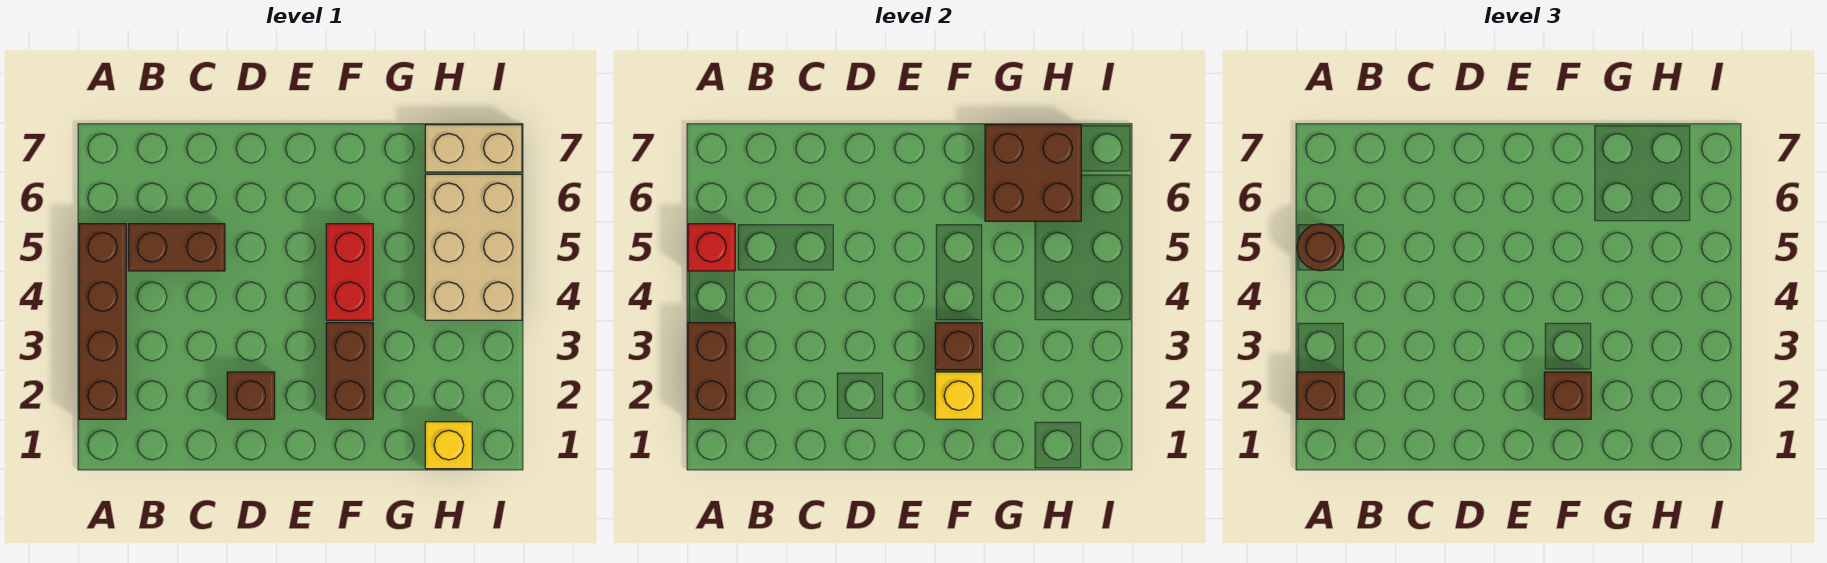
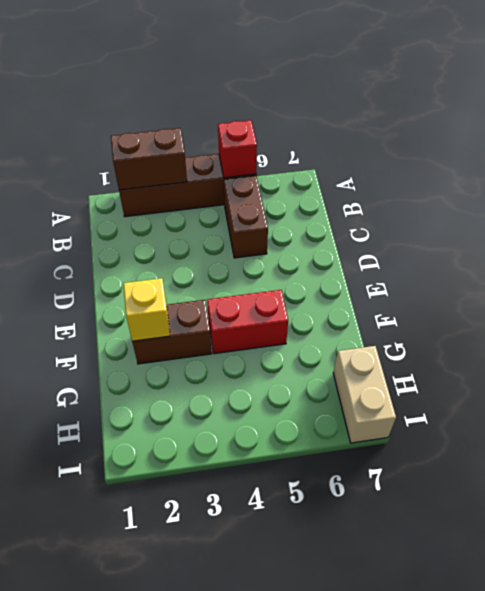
none -> brown brick D2 level 1
none -> yellow brick H1 level 1
none -> tan brick H4:I6 level 1

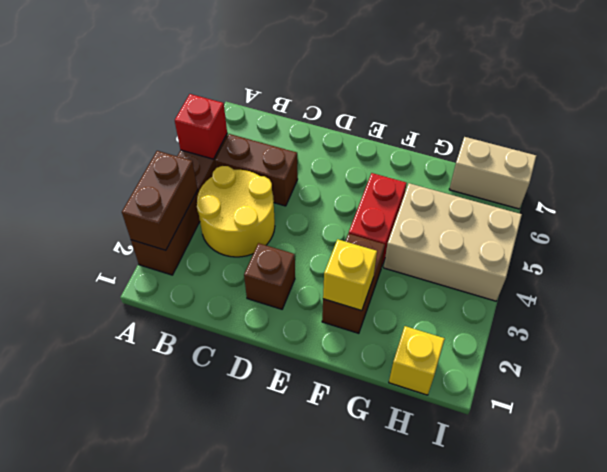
yellow round brick B3:C4 level 1 -> none
tan brick G4:I5 level 1 -> tan brick H4:I6 level 1
none -> brown brick F3 level 2
none -> brown brick G6:H7 level 2
none -> brown brick A2 level 3

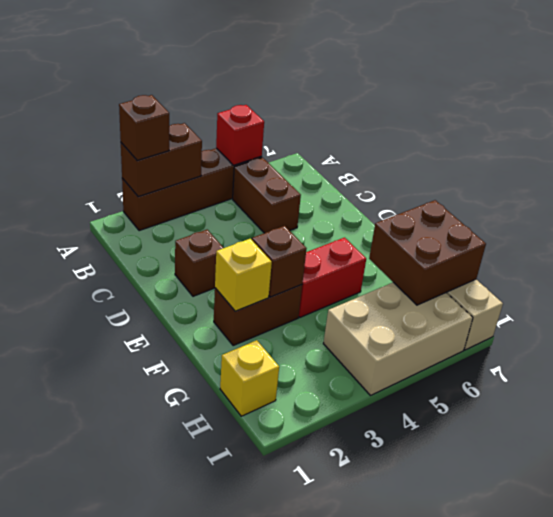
none -> brown round brick A5 level 3
none -> brown brick F2 level 3

